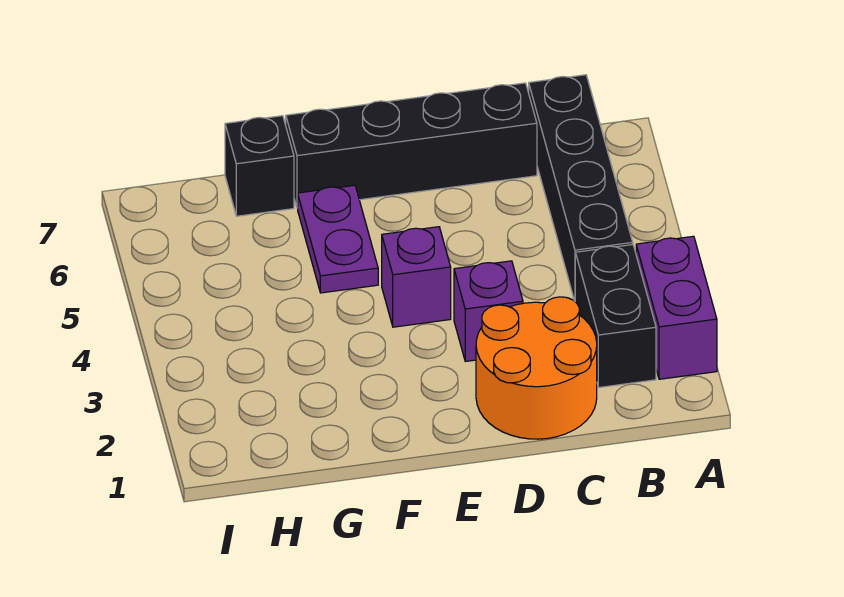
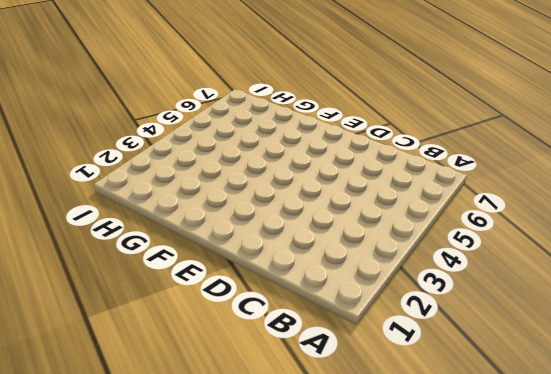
none -> purple brick A2:A3 level 1
none -> black brick B2:B3 level 1

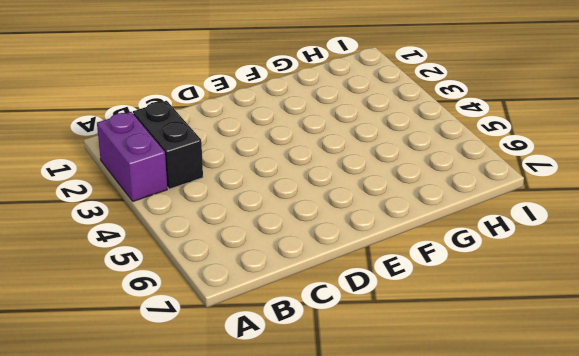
none -> black brick B4:B7 level 1
none -> orange round brick C1:D2 level 1

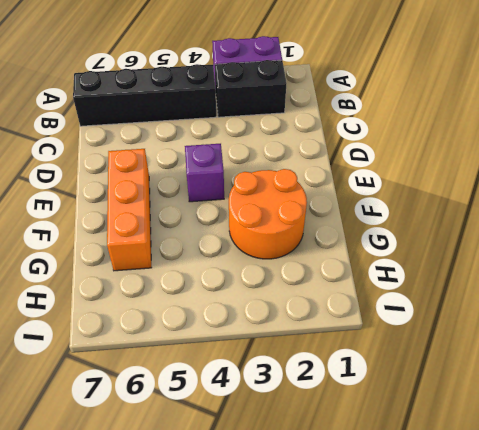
orange brick E6:G6 level 1 -> purple plate F5:F6 level 1
orange round brick F2:G3 level 1 -> orange round brick C1:D2 level 1
none -> black brick C7:F7 level 1
none -> purple brick D3 level 1

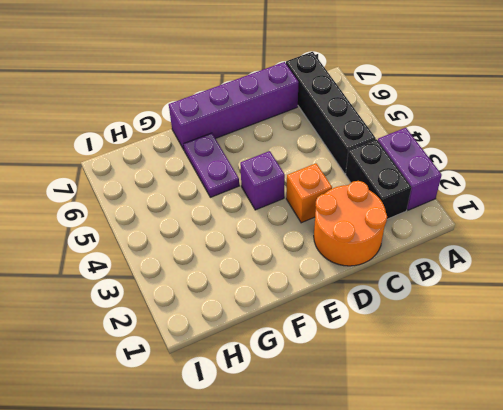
purple brick C7:F7 level 1 -> black brick C7:F7 level 1
orange brick D3 level 1 -> purple brick D3 level 1
none -> black brick G7 level 1

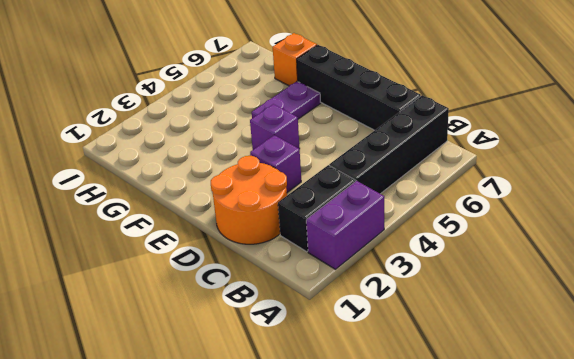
orange brick G7 level 1 -> black brick G7 level 1

